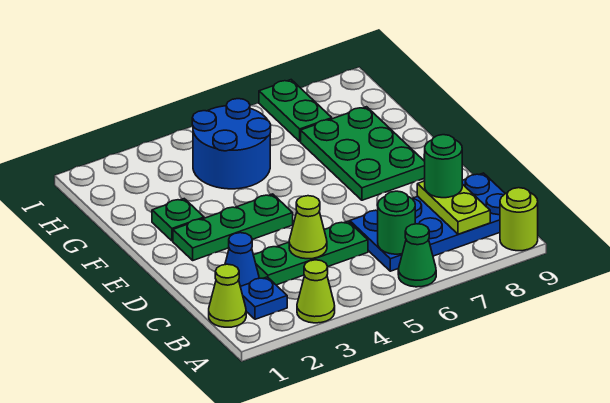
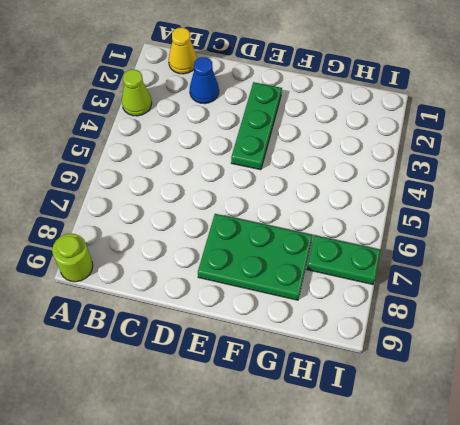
yellow cone B1 level 1 -> lime cone B1 level 1
none -> green cone A6 level 1
none -> blue plate B2 level 1
none -> blue plate B6:C9 level 1

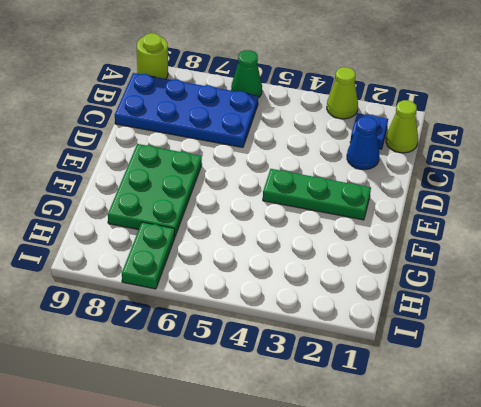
none -> green plate C3:C5 level 1
none -> green plate F2 level 1
none -> blue round brick G4:H5 level 1

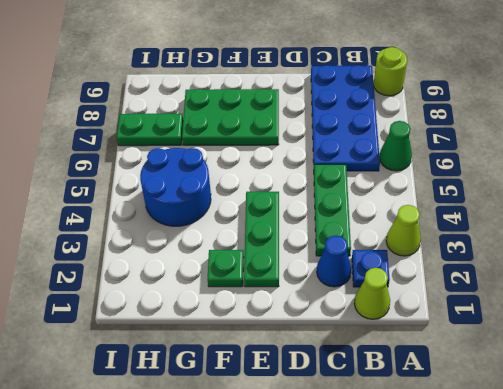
none -> green round brick B6 level 2
none -> lime plate B8:C8 level 2
none -> lime cone C4 level 2

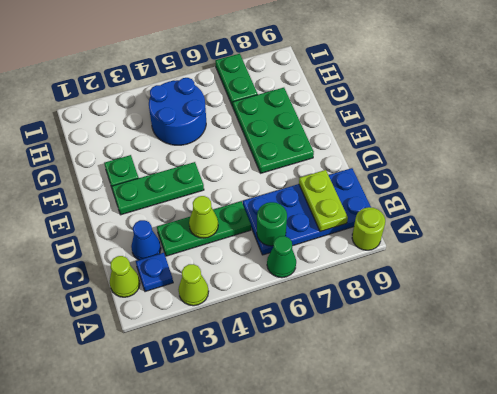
none -> green round brick C8 level 3

